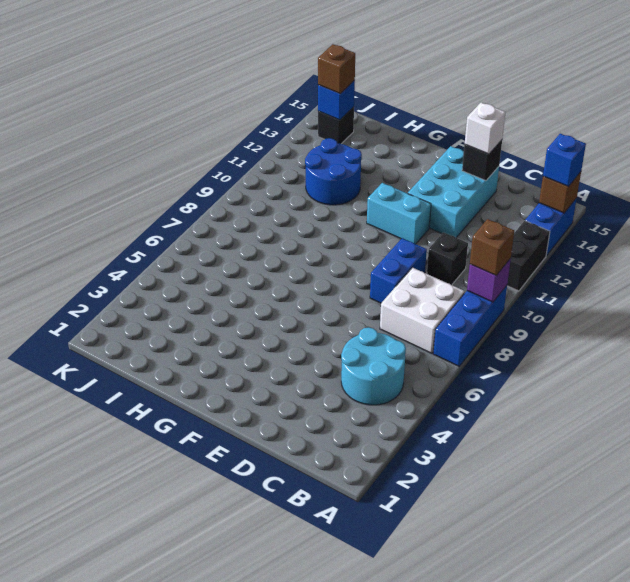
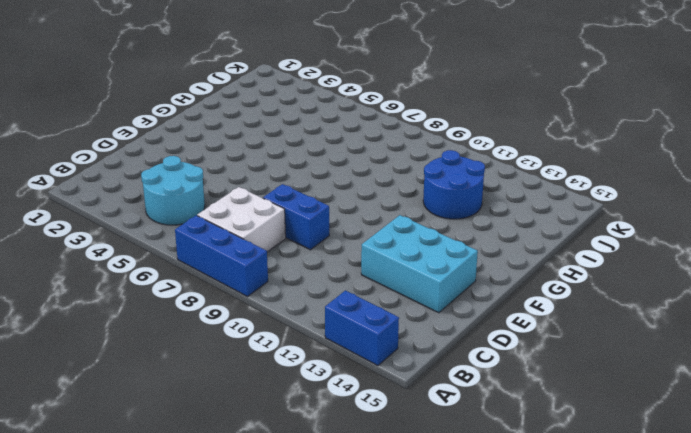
none -> black brick A11:A12 level 1
none -> black brick C10 level 1
none -> cyan brick E11:F11 level 1

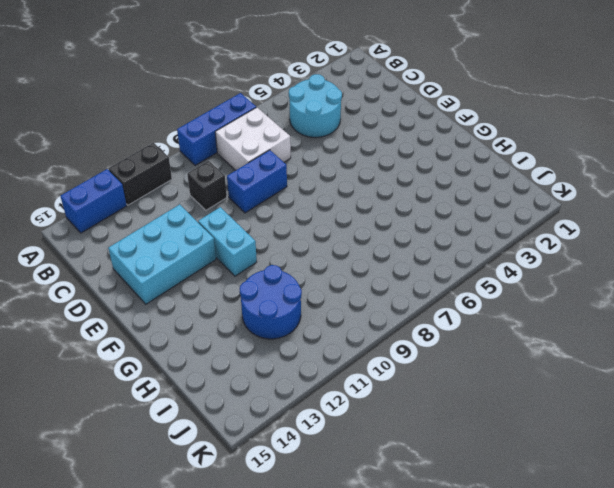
none -> black brick J14 level 1
none -> purple brick A9 level 2
none -> brown brick A14 level 2

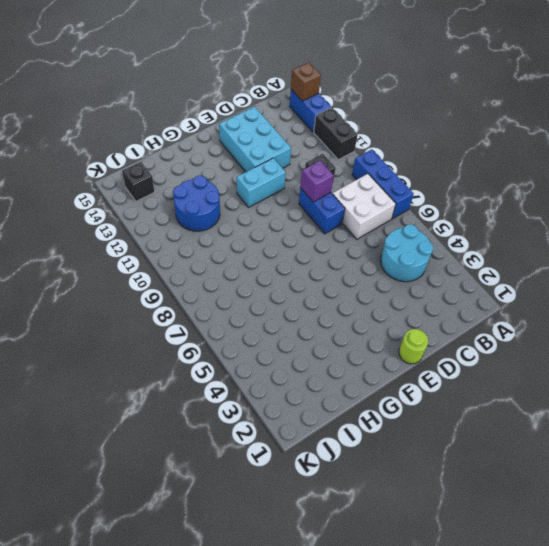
purple brick D9 level 2 -> purple brick A9 level 2
lime round brick E1 level 1 -> none
none -> black brick D14 level 2
none -> blue brick J14 level 2
none -> brown brick A9 level 3

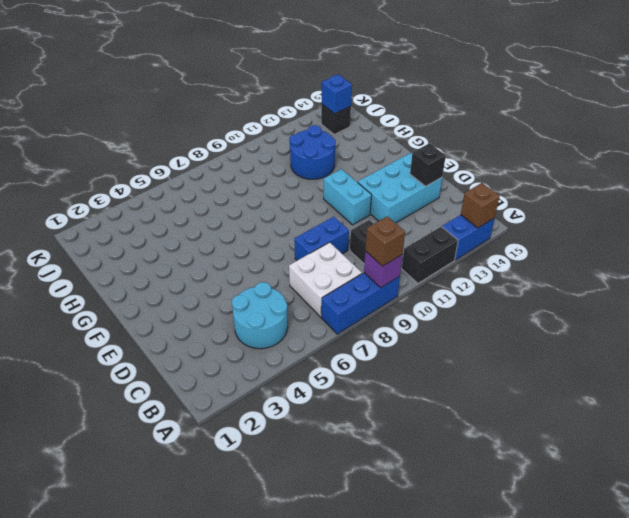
none -> blue brick A14 level 3
none -> white brick D14 level 3
none -> brown brick J14 level 3

